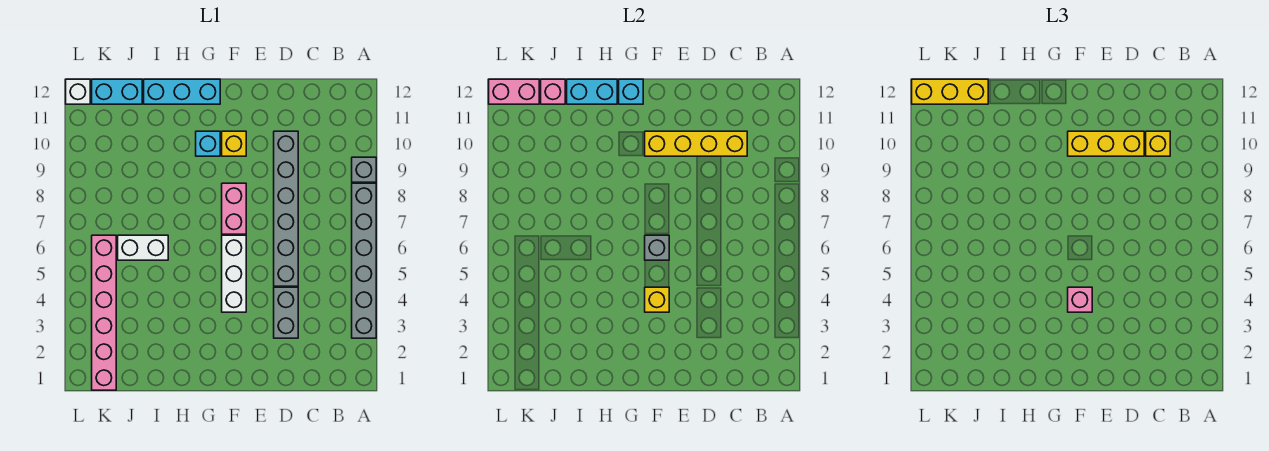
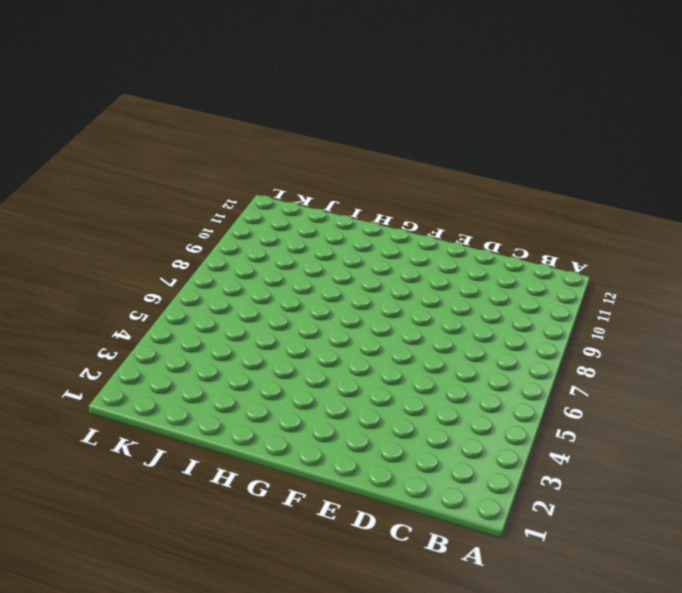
none -> grey brick A3:A8 level 1
none -> grey brick A9 level 1
none -> grey brick D3:D4 level 1

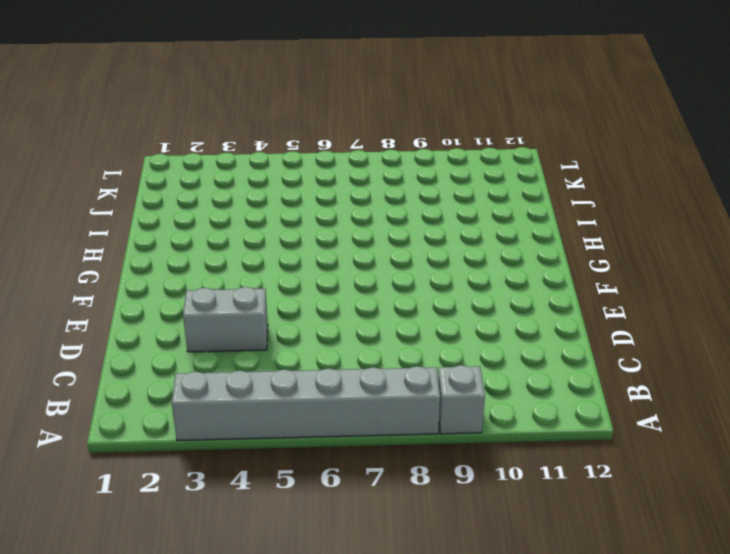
none -> grey brick D5:D10 level 1
none -> white brick F4:F6 level 1
none -> pink brick F7:F8 level 1

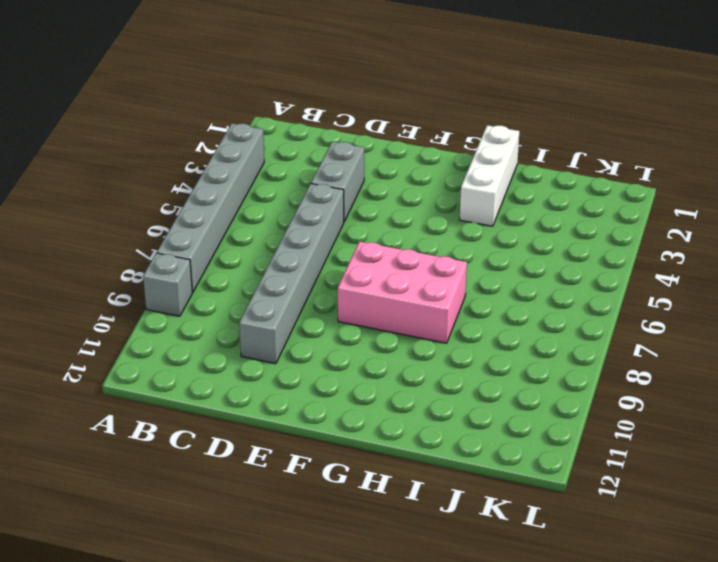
pink brick F7:H8 level 1 -> pink brick F7:F8 level 1
white brick H1:H3 level 1 -> white brick F4:F6 level 1
none -> yellow brick F10 level 1
none -> cyan brick G10 level 1
none -> cyan brick G12:I12 level 1

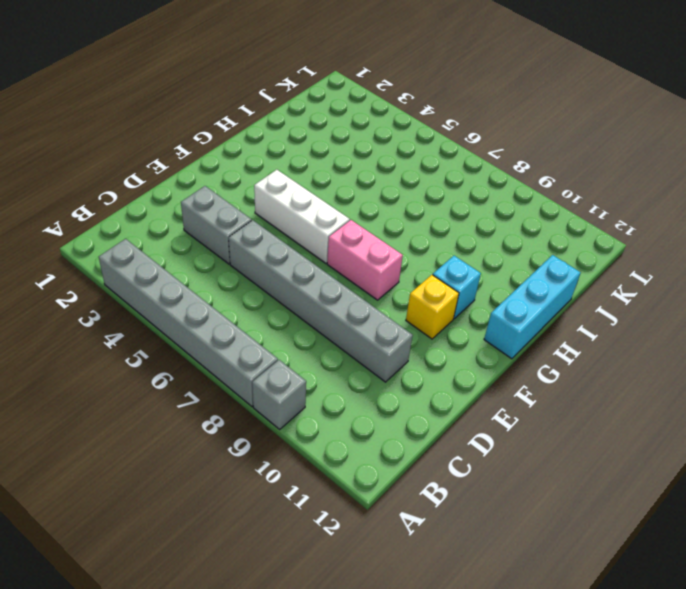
none -> white brick I6:J6 level 1
none -> cyan brick J12:K12 level 1
none -> pink brick K1:K6 level 1

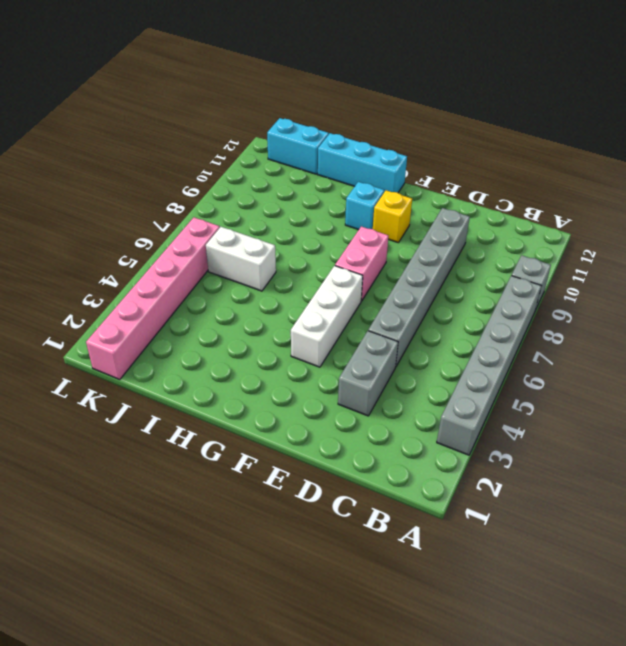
none -> white brick L12 level 1
none -> yellow brick C10:F10 level 2
none -> yellow brick F4 level 2

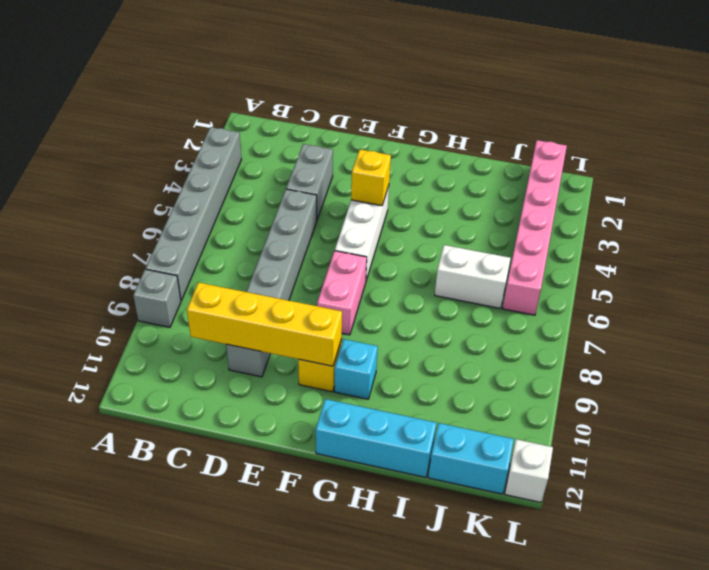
none -> grey brick F6 level 2
none -> cyan brick G12 level 2
none -> cyan brick H12:I12 level 2

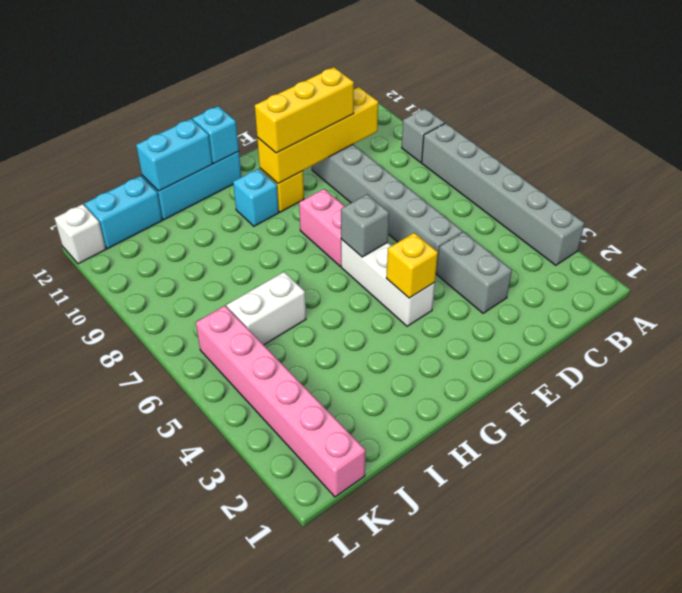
none -> pink brick J12 level 2
none -> pink brick K12:L12 level 2
none -> yellow brick C10 level 3

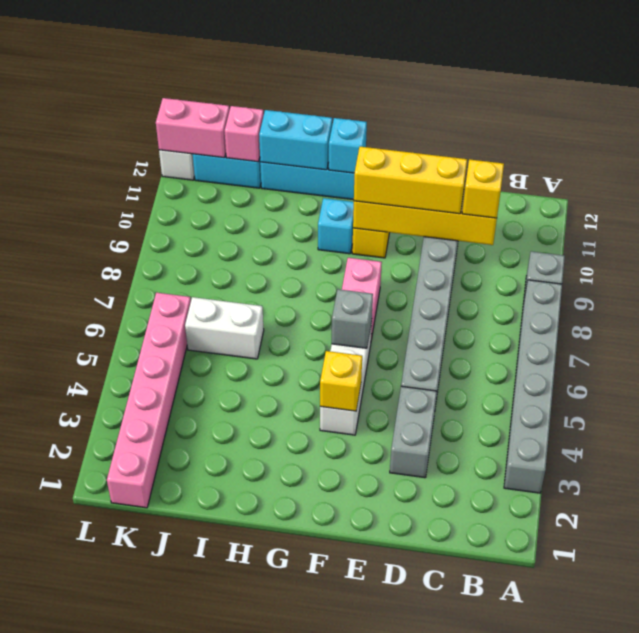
none -> pink brick F4 level 3
none -> yellow brick J12:L12 level 3

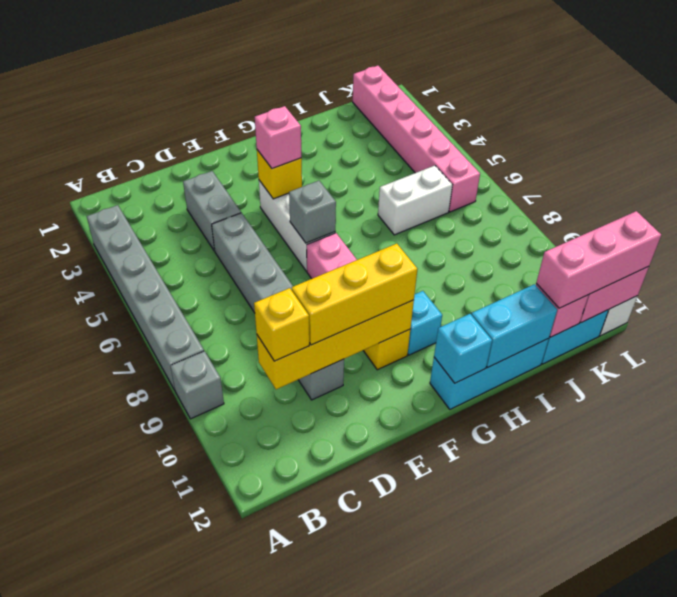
pink brick J12:L12 level 3 -> yellow brick J12:L12 level 3

